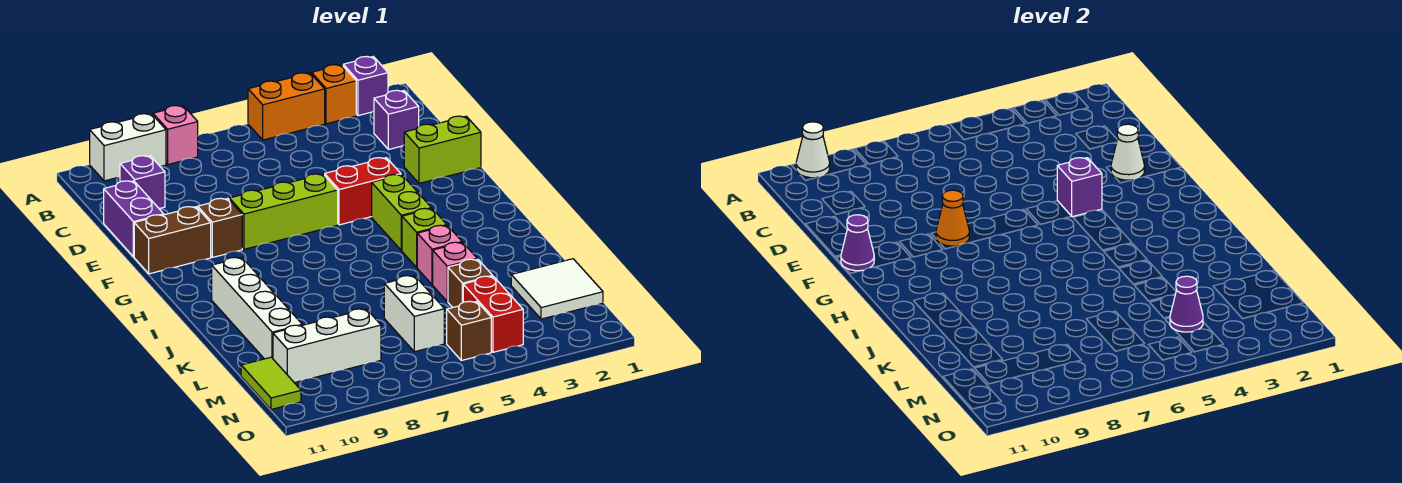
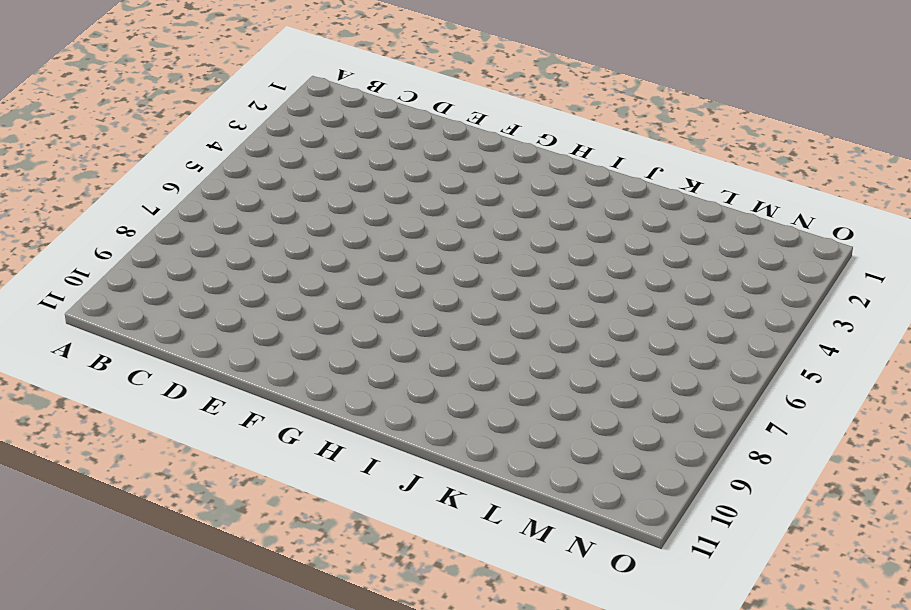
none -> purple brick A2 level 1
none -> orange brick A3 level 1
none -> orange brick A4:A5 level 1
none -> pink brick A8 level 1

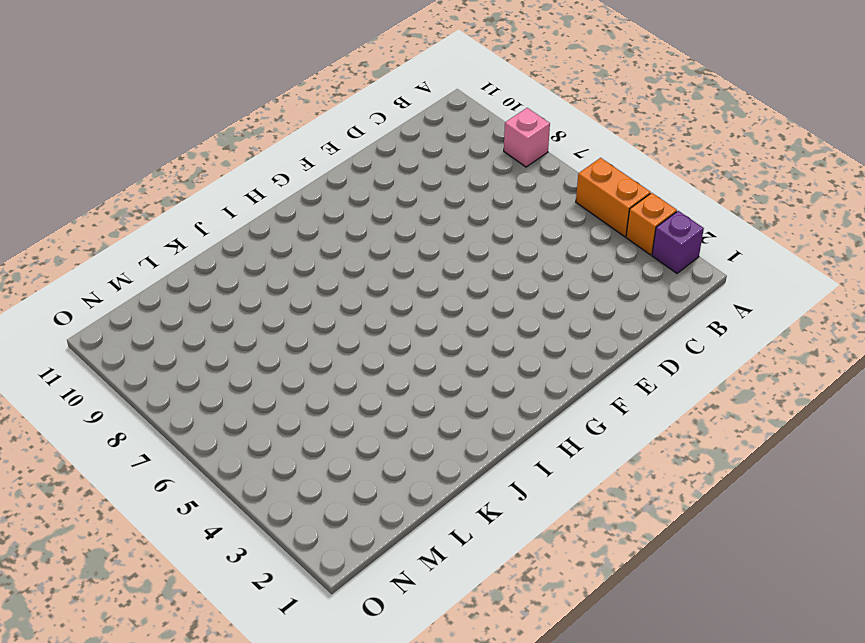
none -> white brick A9:A10 level 1
none -> purple brick C2 level 1
none -> purple brick C10 level 1
none -> purple brick D11:E11 level 1

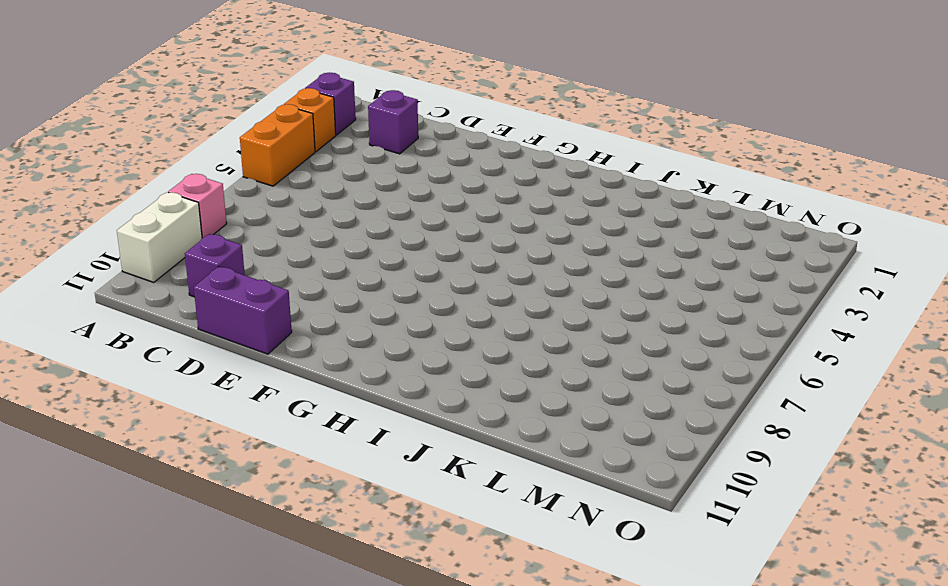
none -> lime brick E1:E2 level 1
none -> red brick F4:F5 level 1
none -> lime brick F6:F8 level 1
none -> brown brick F9 level 1

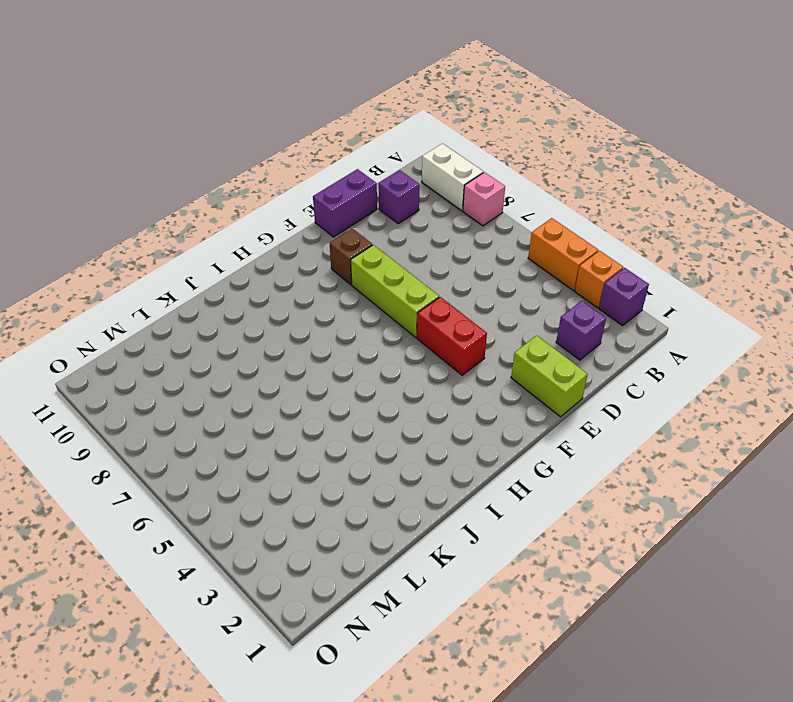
none -> brown brick F10:F11 level 1
none -> lime brick G4:H4 level 1
none -> lime brick I4 level 1
none -> white brick I10:L10 level 1

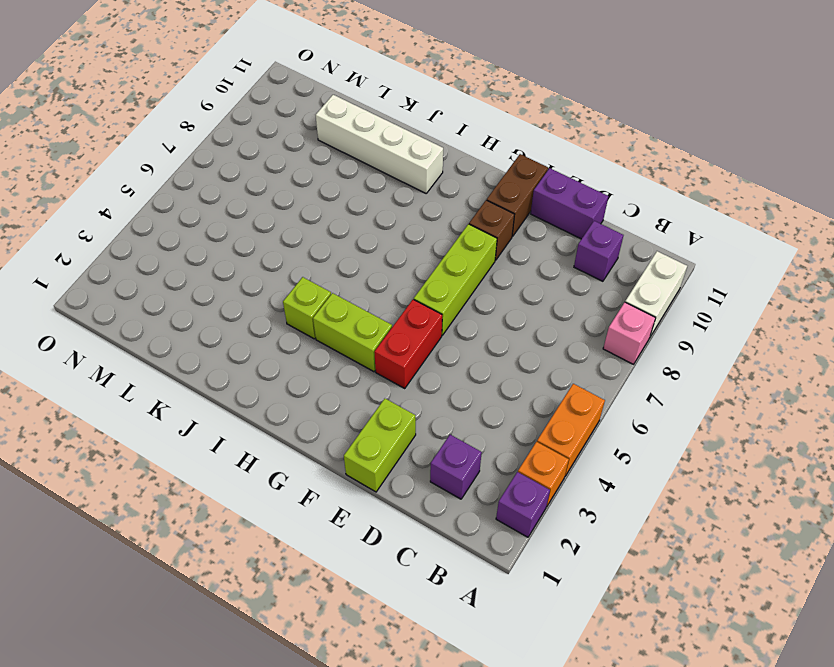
none -> pink brick J4 level 1
none -> pink brick K4 level 1
none -> white tile L1:M2 level 1
none -> brown brick L4 level 1

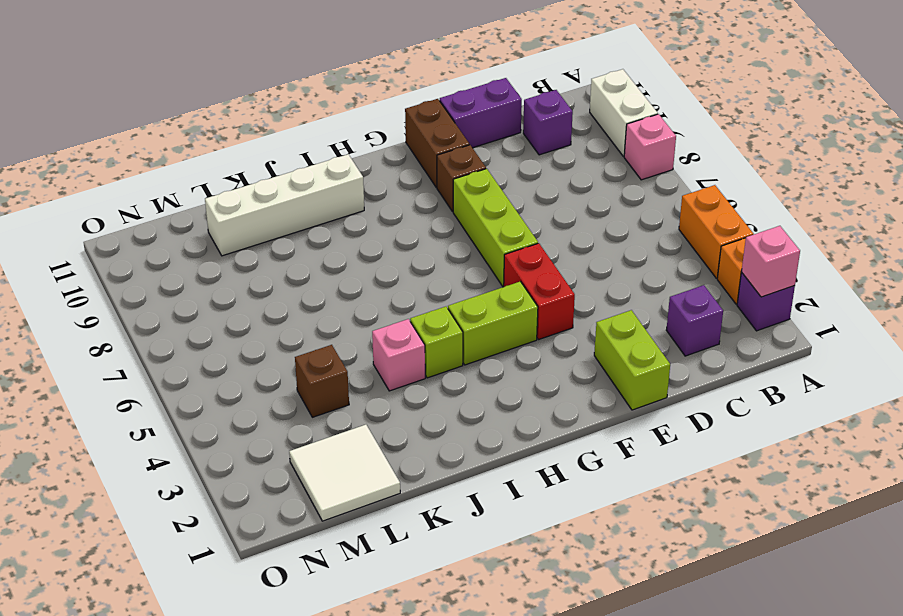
pink brick A2 level 2 -> pink brick K4 level 1
none -> white brick L6:M6 level 1
none -> red brick M4:N4 level 1
none -> white brick M8:M10 level 1
none -> lime tile M11:N11 level 1

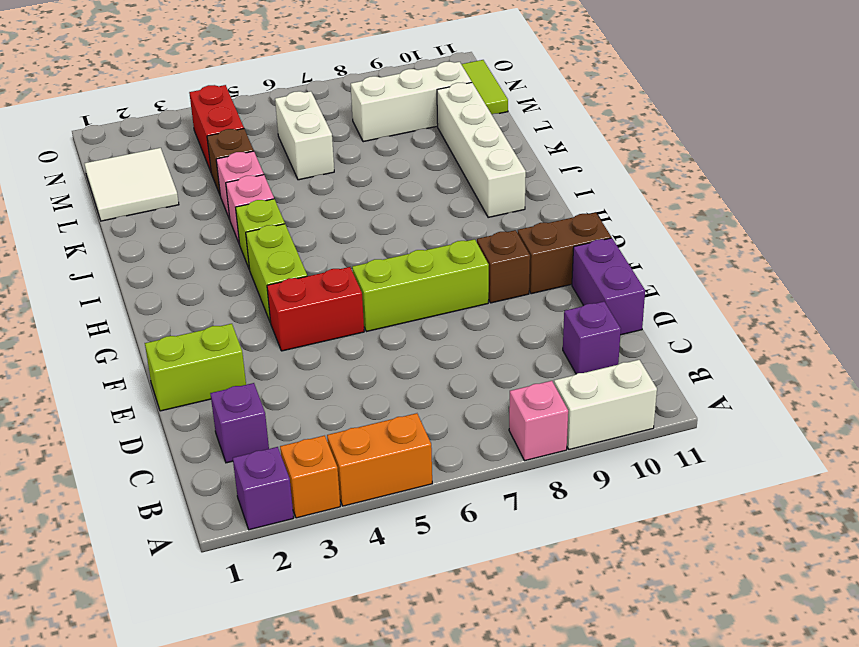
none -> brown brick N5 level 1
none -> white cone A10 level 2
none -> white cone E2 level 2
none -> purple brick F4 level 2

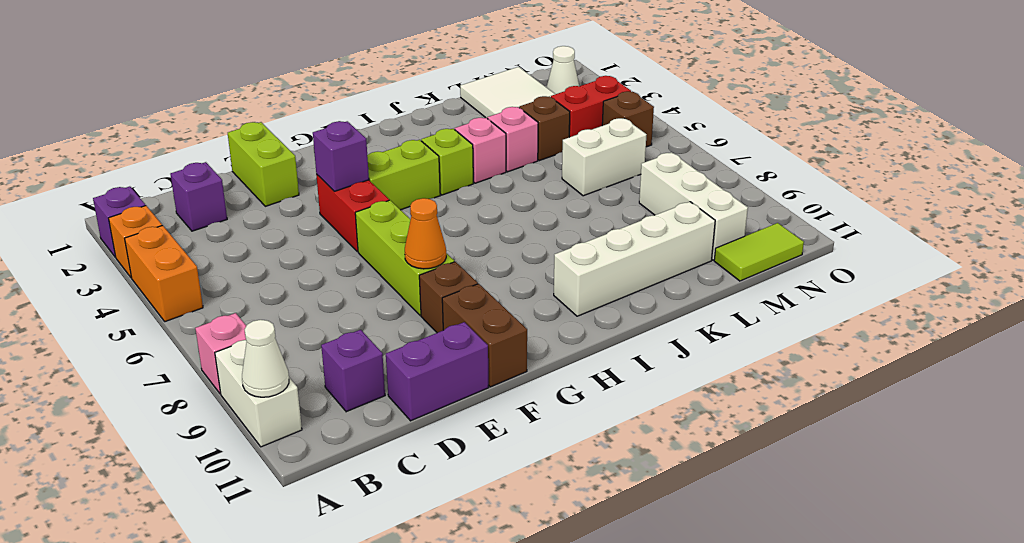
white cone N2 level 1 -> white cone E2 level 2
none -> purple cone F11 level 2
none -> purple cone M4 level 2

